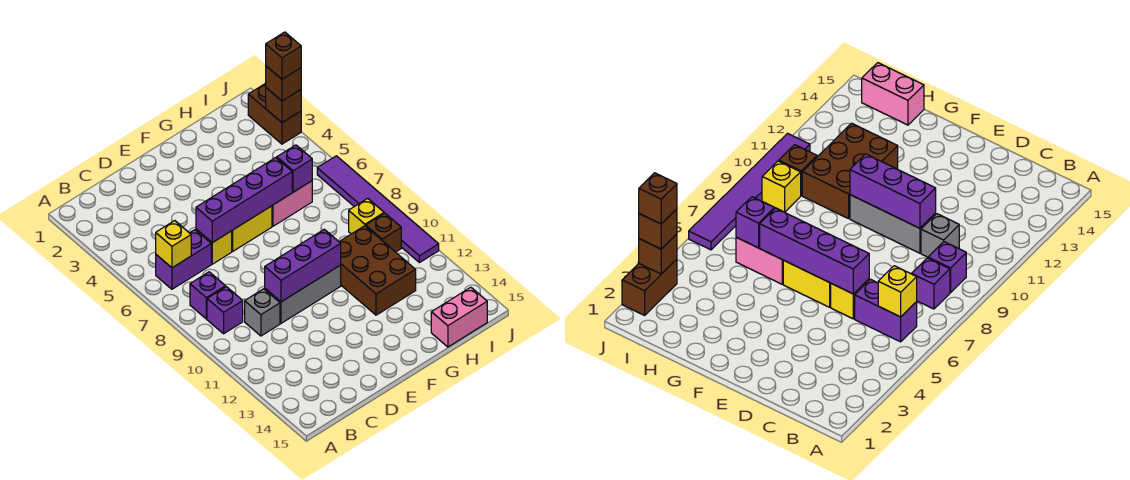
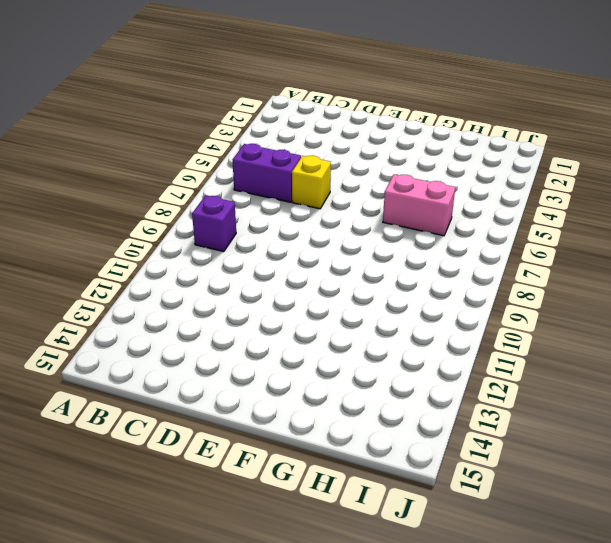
none -> purple brick B8 level 1
none -> grey brick C10 level 1
none -> grey brick D10:F10 level 1

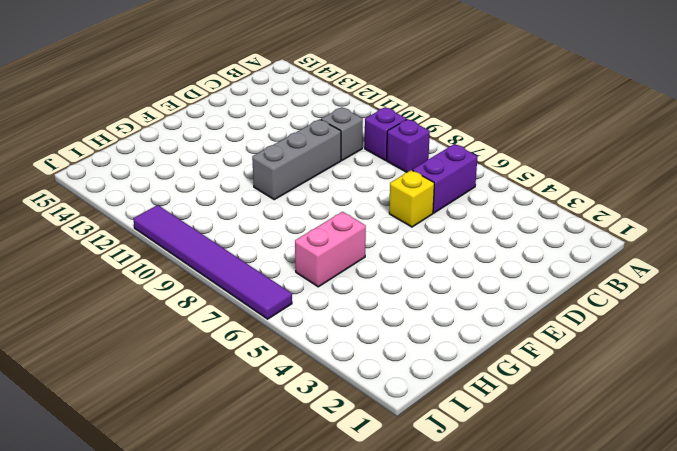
none -> yellow brick E6:F6 level 1
none -> brown brick G10:H12 level 1
none -> pink brick H15:I15 level 1

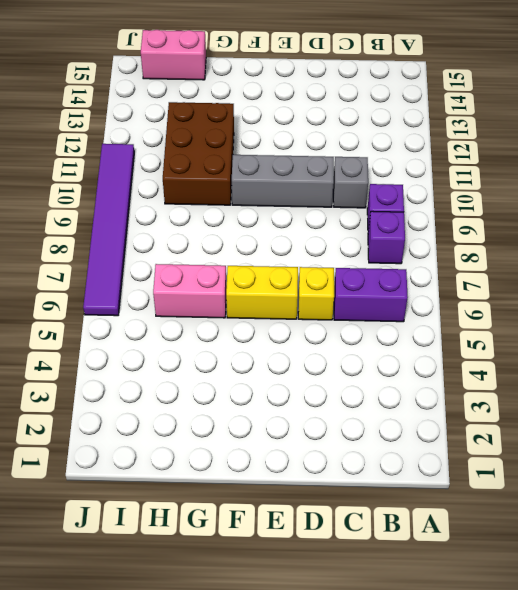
none -> yellow brick I9 level 1
none -> brown brick I10 level 1
none -> brown brick J2:J3 level 1

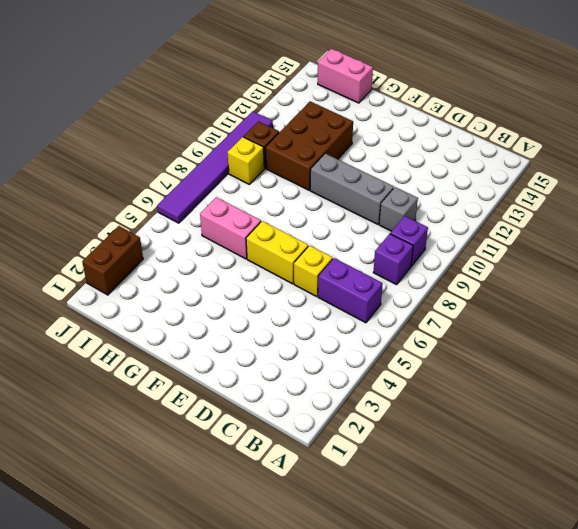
none -> yellow brick B6 level 2
none -> purple brick D6:G6 level 2
none -> purple brick D10:F10 level 2

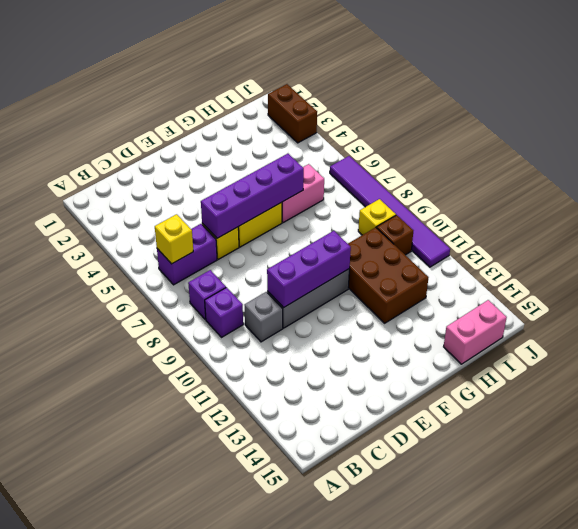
none -> purple brick H6 level 2
none -> brown brick J3 level 2
none -> brown brick J3 level 3

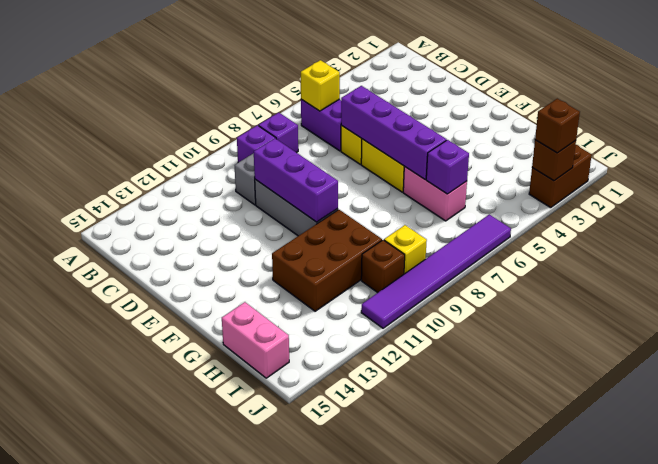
none -> brown brick J3 level 4

